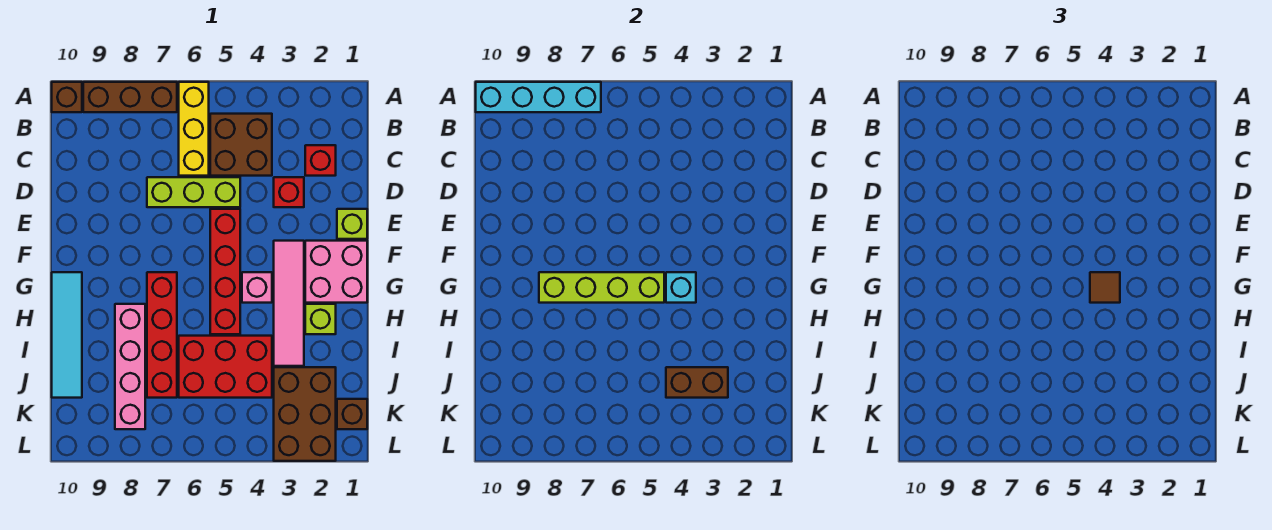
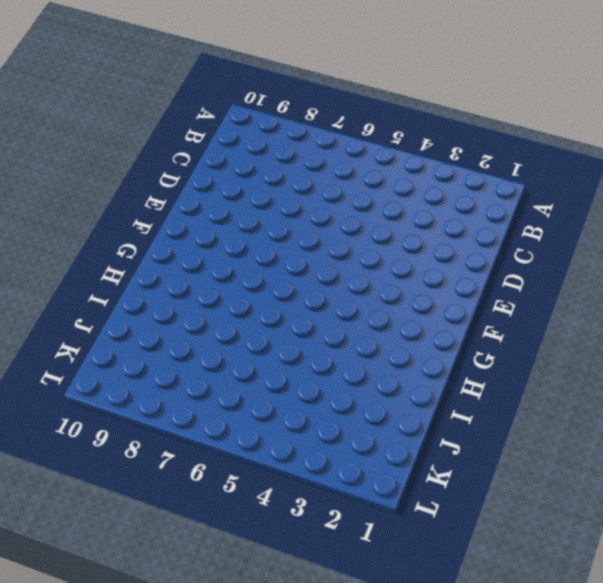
none -> yellow brick A6:C6 level 1
none -> brown brick A7:A9 level 1
none -> brown brick A10 level 1

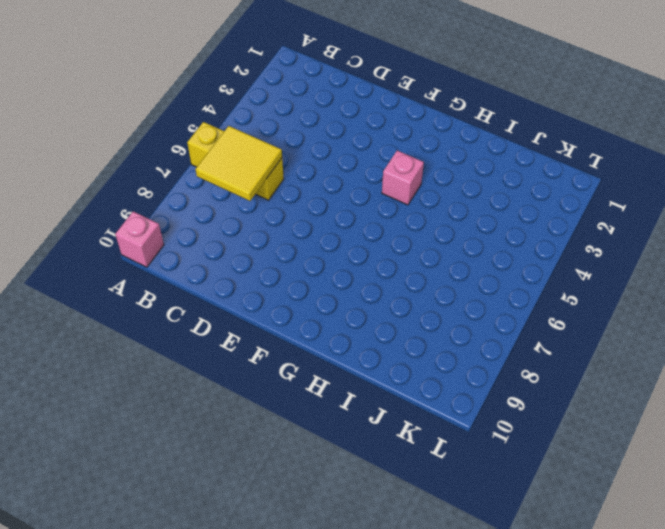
pink brick A10 level 1 -> brown brick A10 level 1
yellow tile B6:C7 level 2 -> none
none -> brown brick A7:A9 level 1
none -> brown brick B4:C5 level 1
none -> red brick C2 level 1

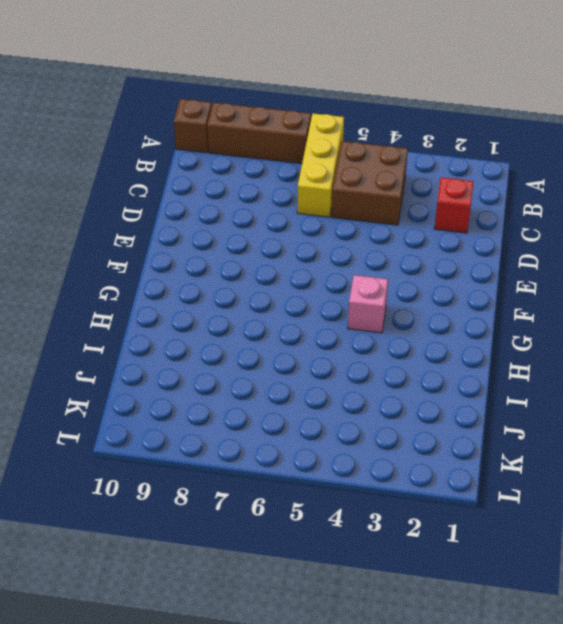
none -> red brick D3 level 1
none -> lime brick D5:D7 level 1
none -> lime brick E1 level 1

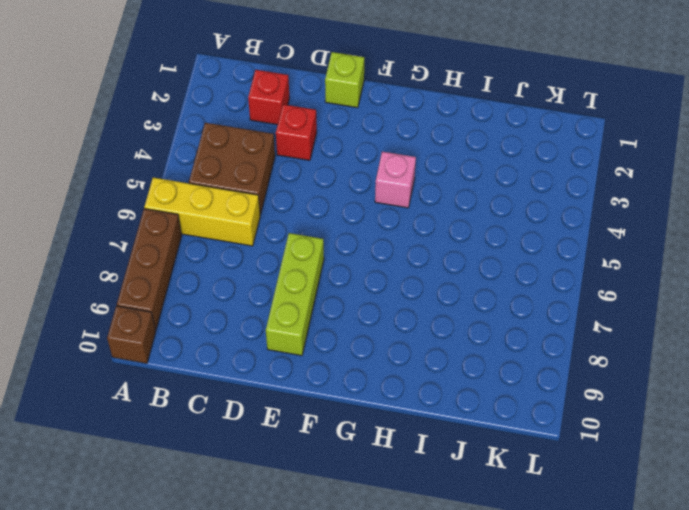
lime brick E7:E9 level 1 -> lime brick D5:D7 level 1
none -> red brick E5:H5 level 1
none -> pink brick F1:G2 level 1
none -> pink tile F3:I3 level 1

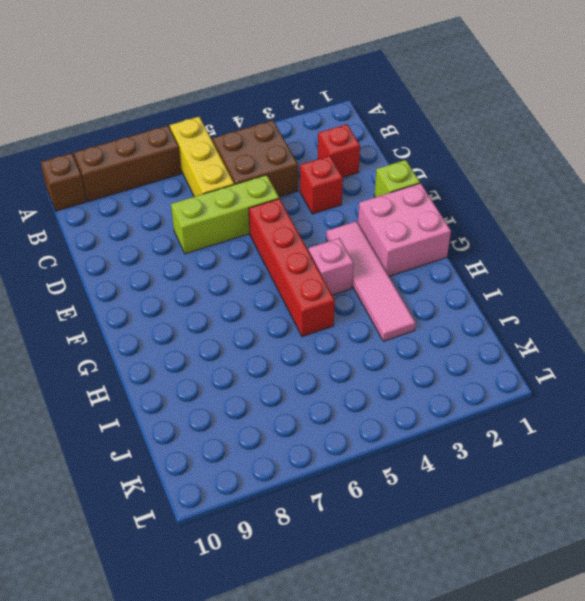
none -> red brick G7:J7 level 1
none -> cyan tile G10:J10 level 1
none -> lime brick H2 level 1

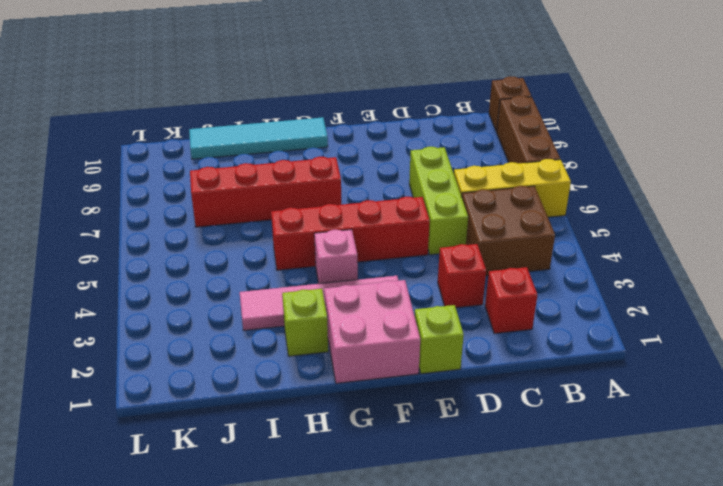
none -> pink brick H8:K8 level 1
none -> red brick I4:J6 level 1
none -> brown brick J2:L3 level 1

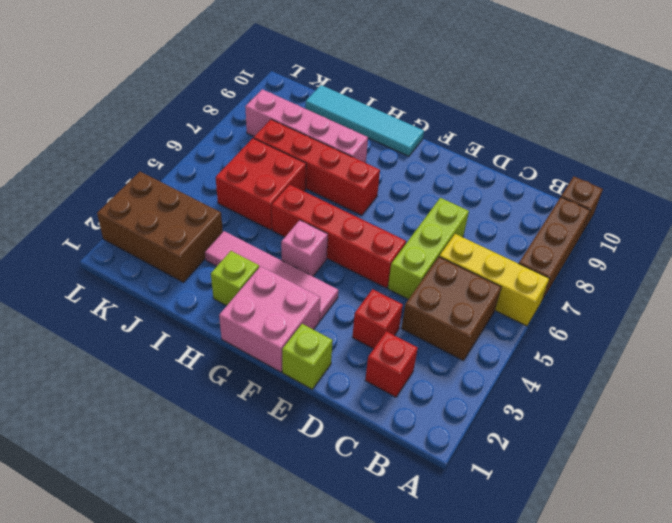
red brick I5:J6 level 1 -> red brick I4:J6 level 1
none -> brown brick K1 level 1
none -> cyan brick A7:A10 level 2
none -> cyan brick G4 level 2

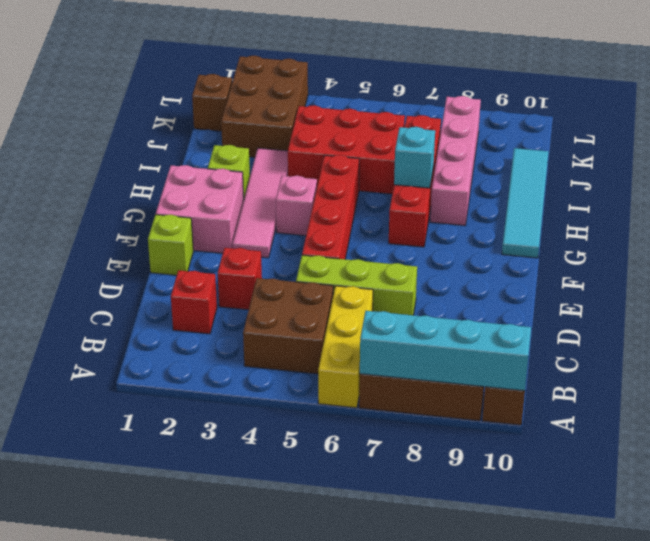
cyan brick H7 level 2 -> cyan brick G4 level 2
none -> lime brick G5:G8 level 2
none -> brown brick J3:J4 level 2
none -> brown tile G4 level 3

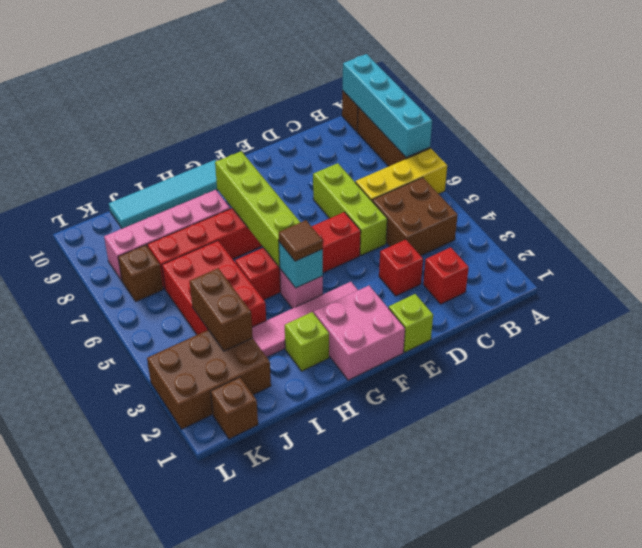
brown brick K7 level 1 -> none

